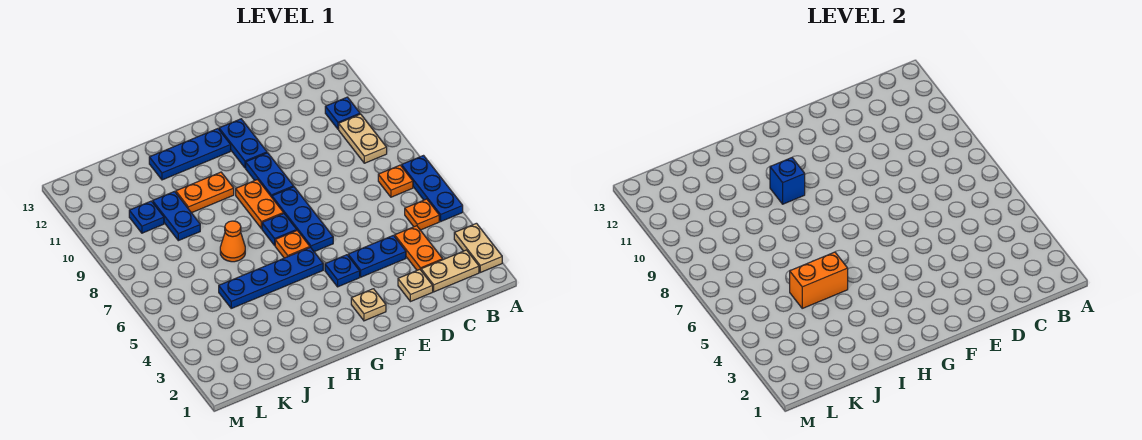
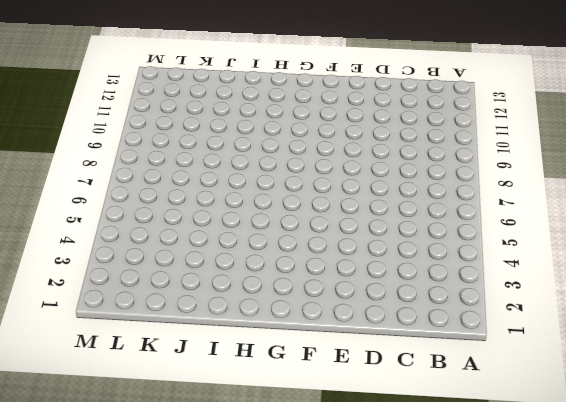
none -> tan plate A2:A3 level 1
none -> blue plate A5:A7 level 1
none -> tan plate B2:C2 level 1

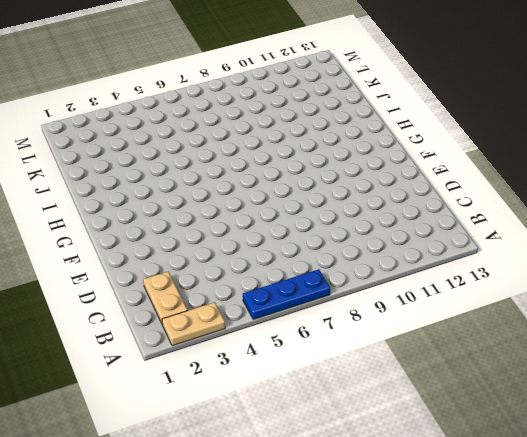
none -> orange plate B5 level 1
none -> orange plate B7 level 1
none -> tan plate B9:B10 level 1

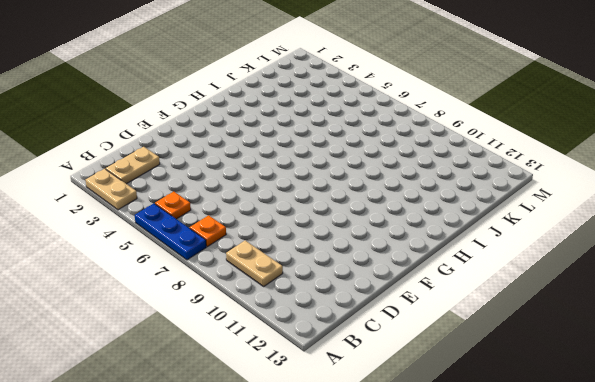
none -> blue plate B11 level 1
none -> orange plate C3:C4 level 1
none -> tan plate D2 level 1

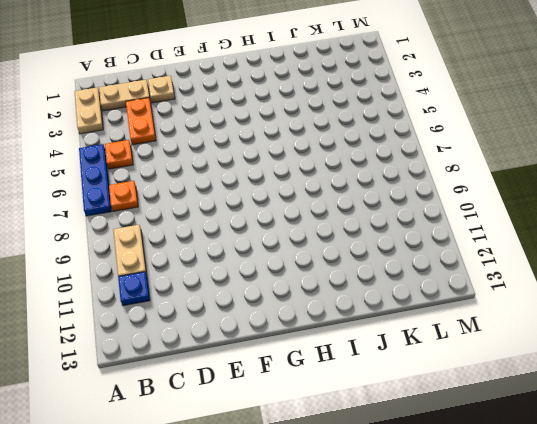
none -> blue plate D4:E4 level 1
none -> tan plate F2 level 1
none -> blue plate F4 level 1

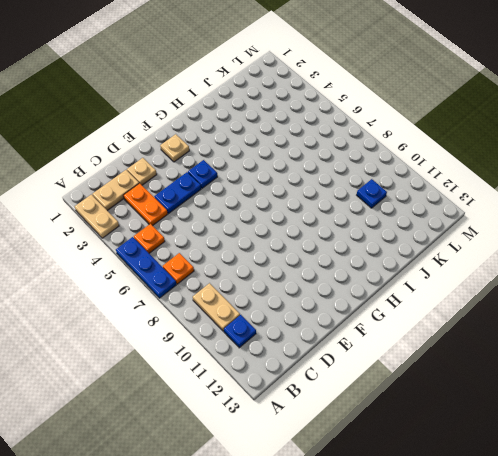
none -> blue plate F6:F8 level 1
none -> blue plate F9:F10 level 1
none -> blue plate F11:F12 level 1

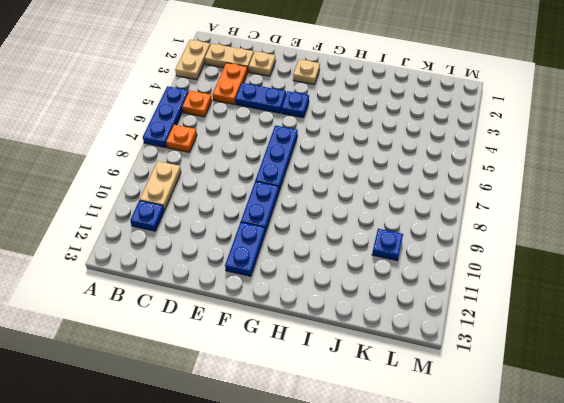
none -> blue plate G5:J5 level 1
none -> orange plate G6 level 1
none -> blue plate G7 level 1

